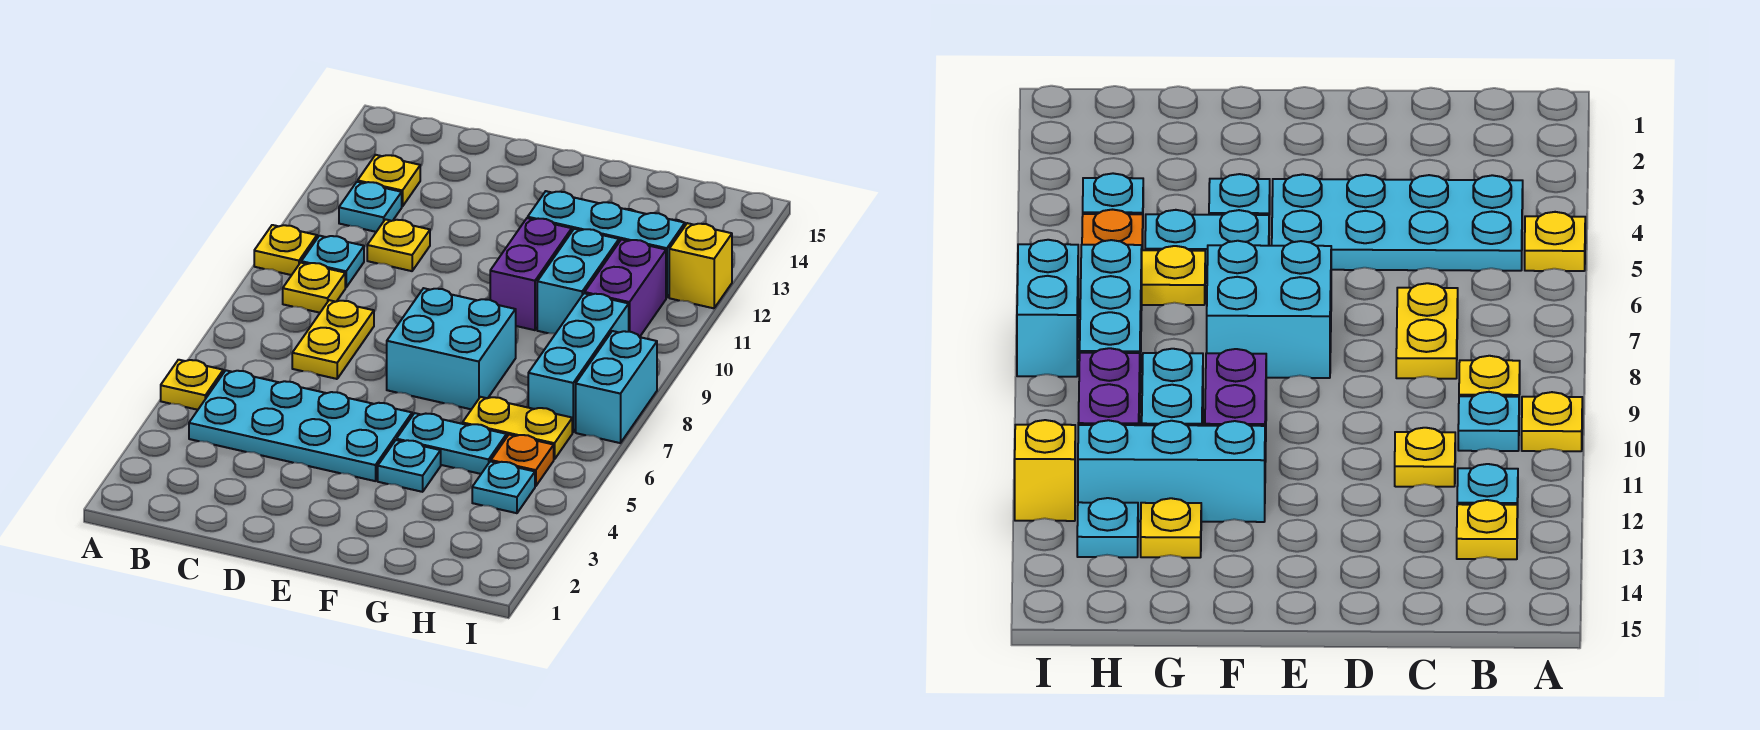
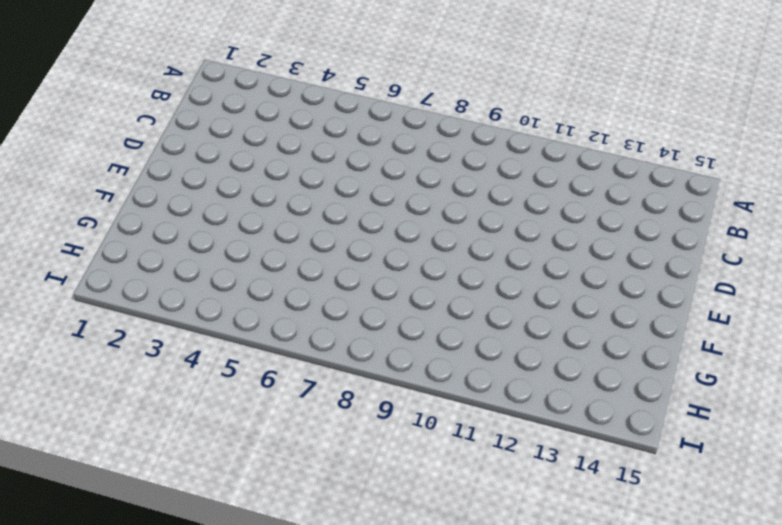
none -> yellow plate A5 level 1
none -> yellow plate A10 level 1
none -> cyan plate B4:E5 level 1

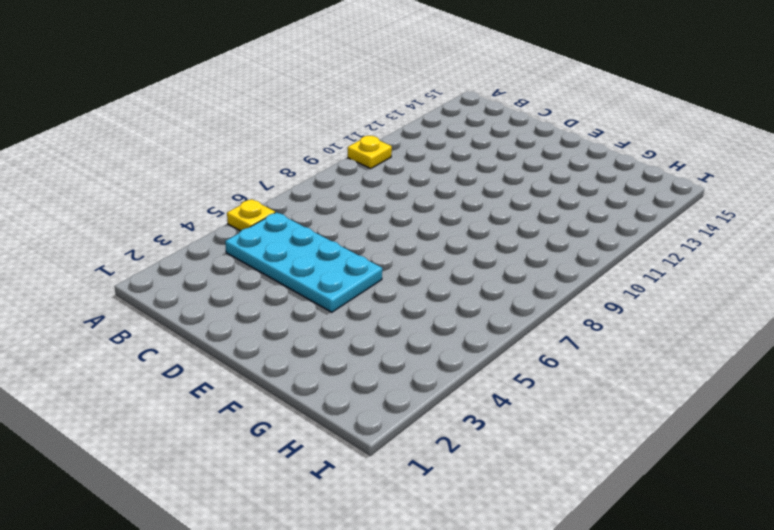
none -> yellow plate B9 level 1
none -> cyan plate B10 level 1
none -> cyan plate B12 level 1

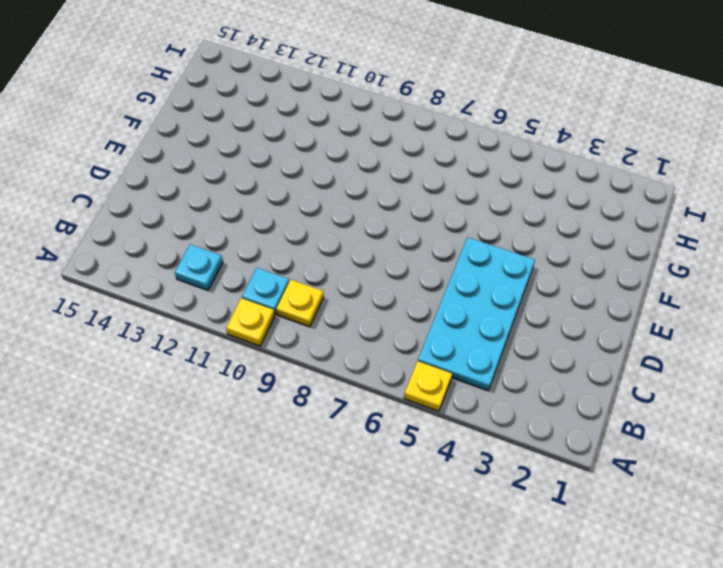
none -> yellow plate B13 level 1
none -> yellow plate C7:C8 level 1
none -> yellow plate C11 level 1

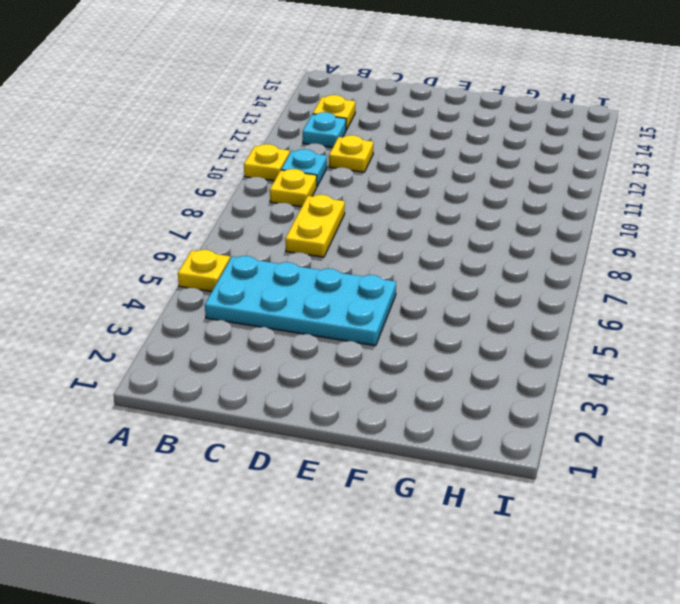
none -> cyan brick E7:F8 level 1
none -> cyan plate F4 level 1
none -> cyan plate F5:G5 level 1

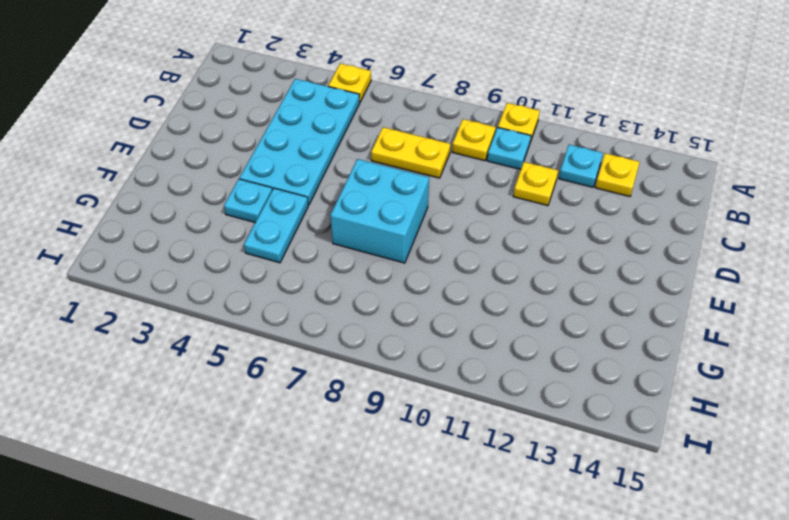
none -> purple brick F10:F11 level 1
none -> cyan brick F12:H12 level 1
none -> yellow plate G6:H6 level 1

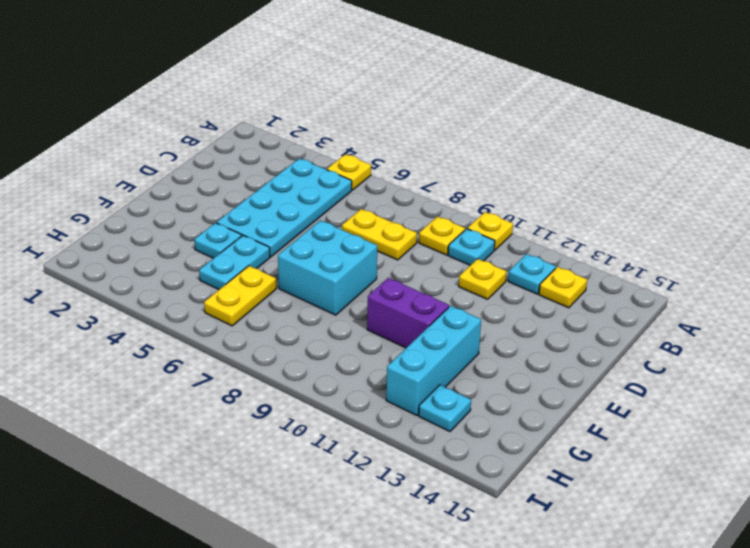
none -> cyan brick G10:G11 level 1
none -> yellow plate G13 level 1
none -> cyan plate H4 level 1

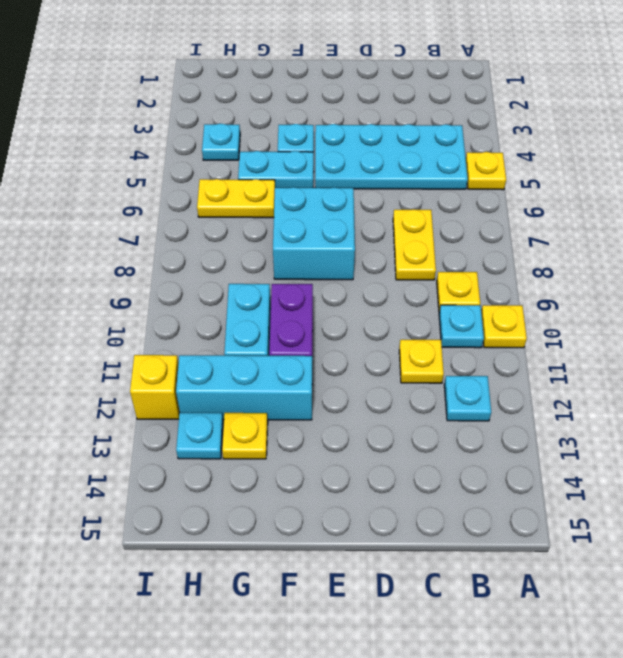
none -> yellow plate B13 level 1
none -> orange plate H5 level 1
none -> cyan brick H7:H9 level 1

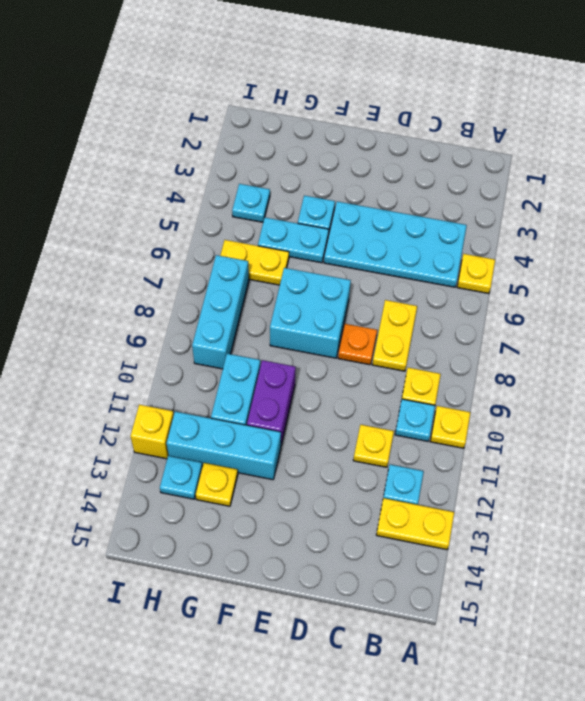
yellow plate A13:B13 level 1 -> yellow plate B13 level 1
orange plate D8 level 1 -> orange plate H5 level 1
none -> purple brick H10:H11 level 1
none -> cyan brick I7:I8 level 1

